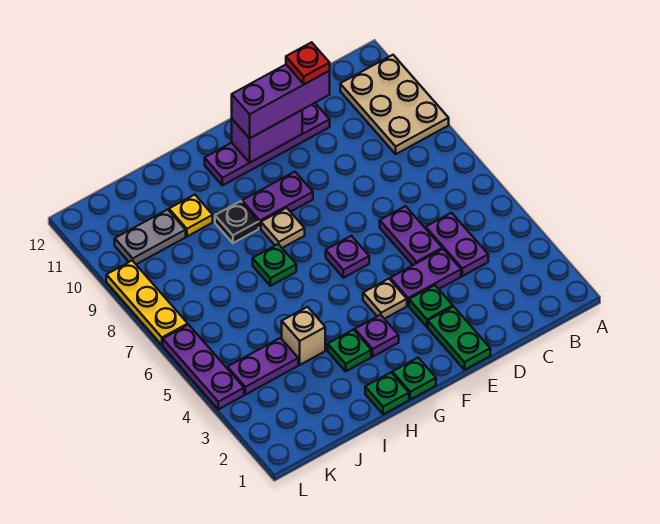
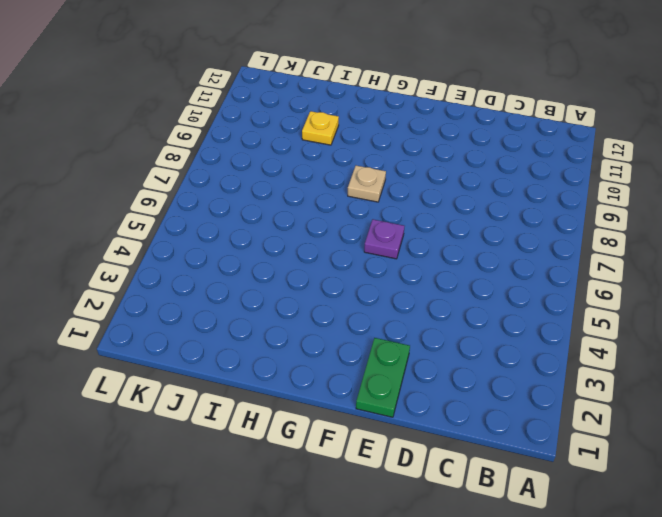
none -> tan plate A9:B11 level 1
none -> purple plate C4:C5 level 1
none -> purple plate D4:E4 level 1

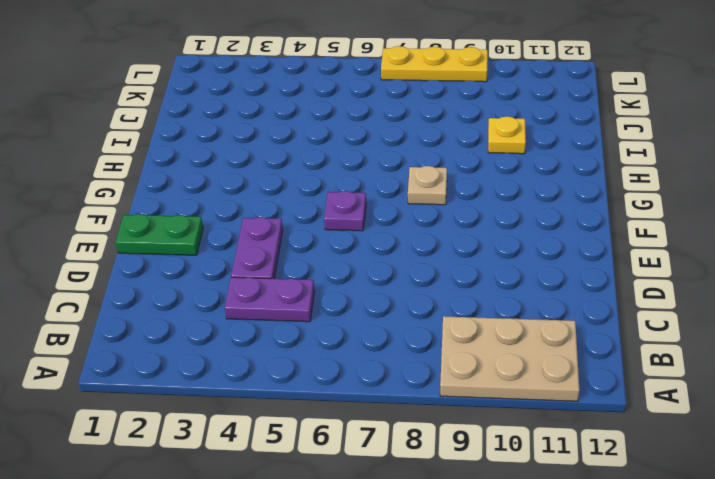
none -> purple plate D5:D6 level 1
none -> purple plate D11:G11 level 1
none -> green plate E3 level 1

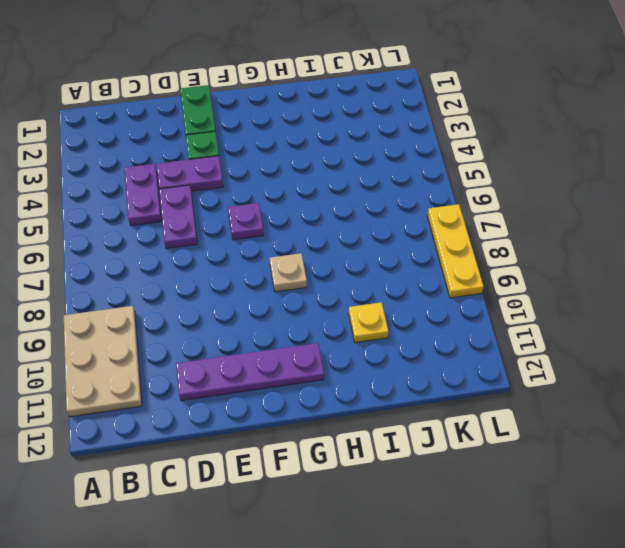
none -> tan plate F4 level 1
none -> purple plate F9:G9 level 1
none -> green plate G1 level 1

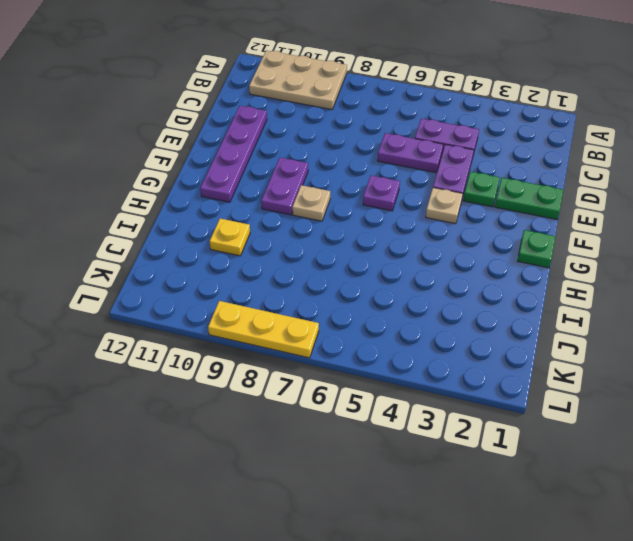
none -> purple plate G3 level 1
none -> green plate H1 level 1
none -> green plate H3 level 1

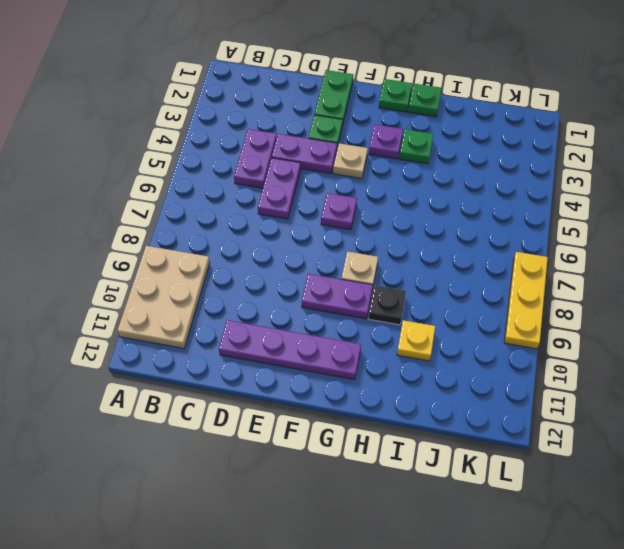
none -> green plate H7 level 1
none -> tan brick I4 level 1
none -> purple plate J4:K4 level 1

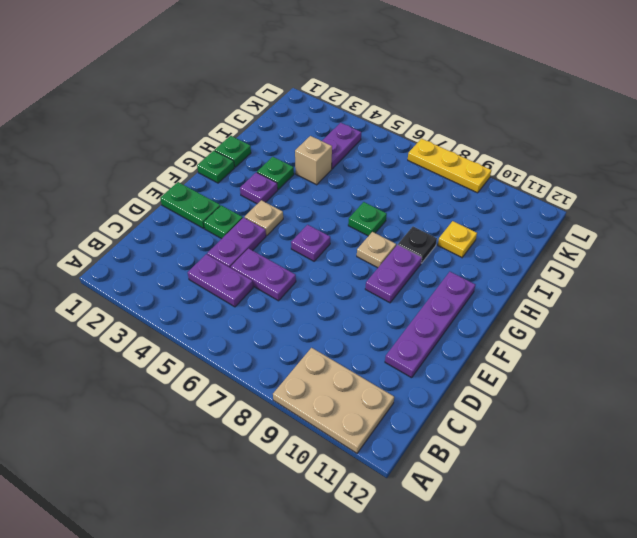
none -> grey plate J10:K10 level 1
none -> purple plate L4:L6 level 1
none -> purple brick E11:F11 level 2

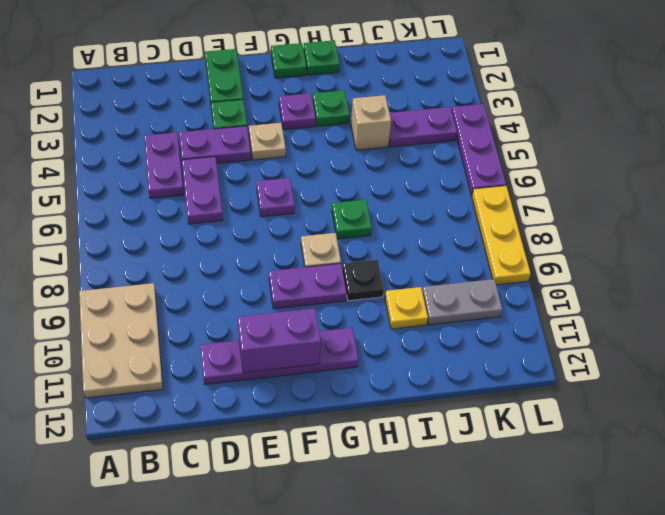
none -> purple brick D11:F11 level 3
none -> red plate D11 level 4

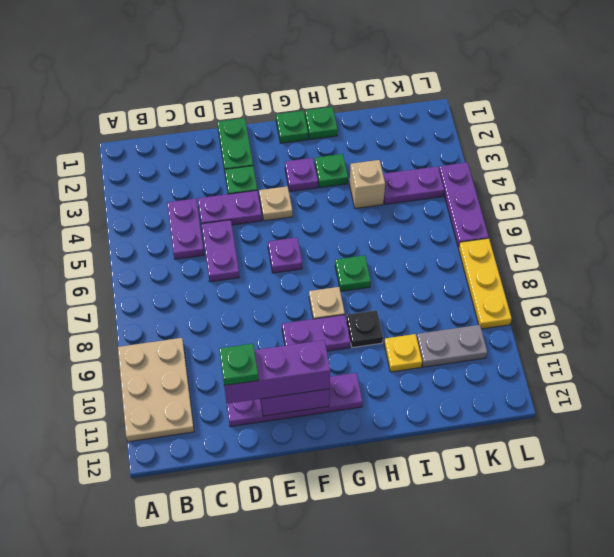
green plate D11 level 4 -> red plate D11 level 4

